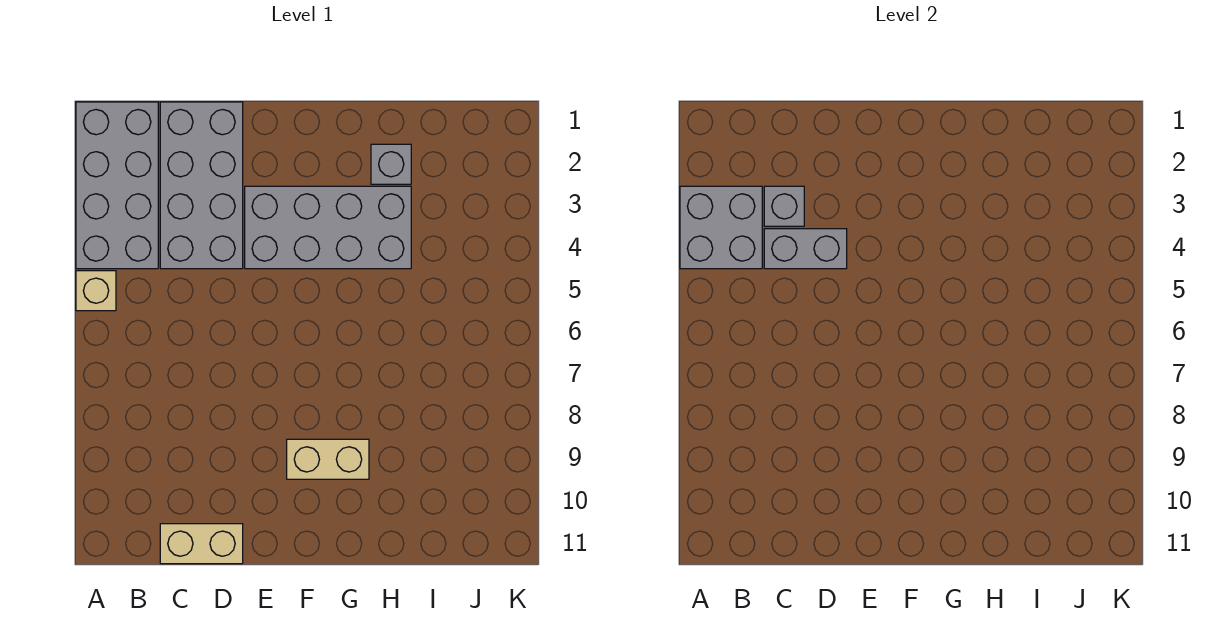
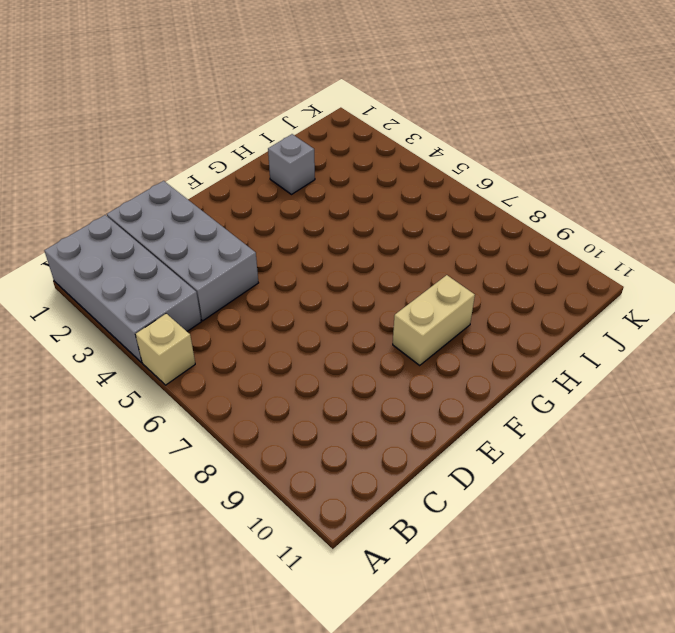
none -> tan brick C11:D11 level 1
none -> grey brick E3:H4 level 1

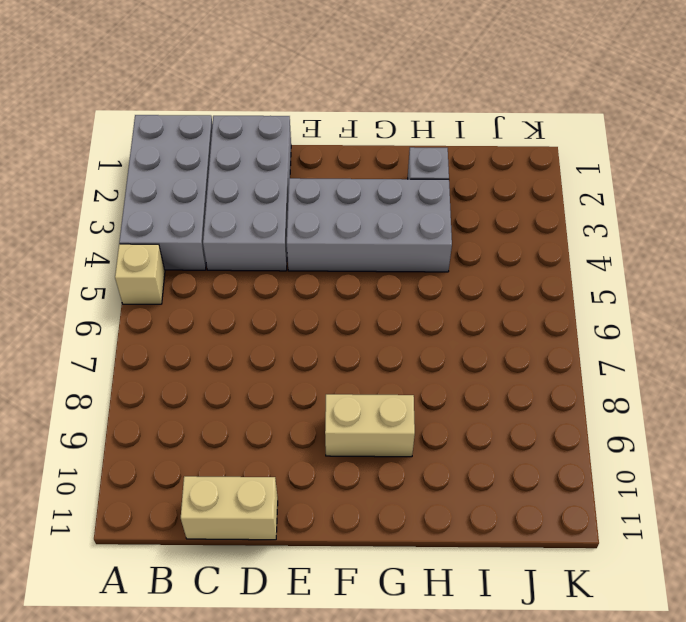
none -> grey brick A3:B4 level 2
none -> grey brick C3 level 2

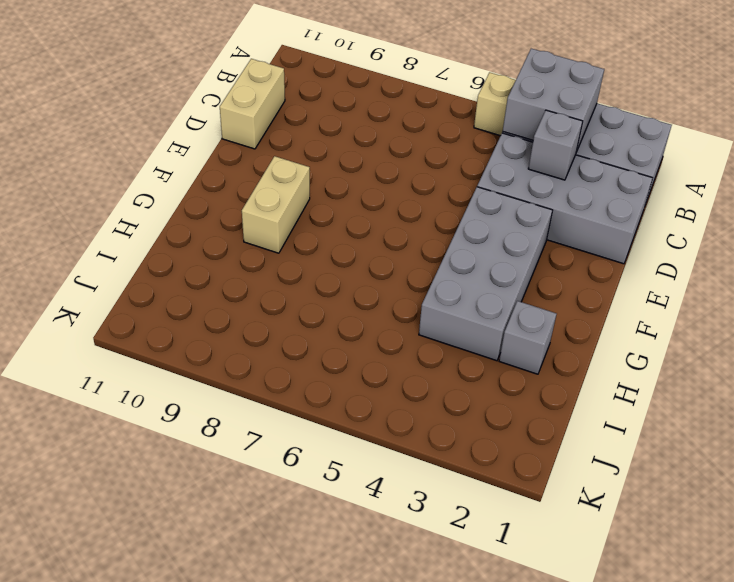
none -> grey brick C4:D4 level 2

